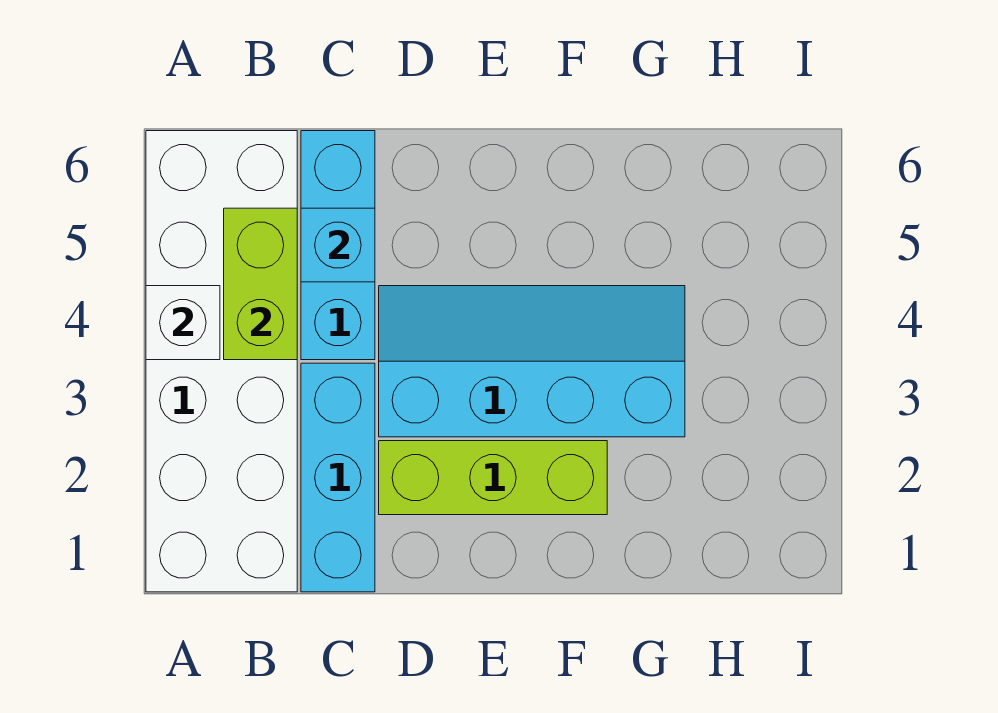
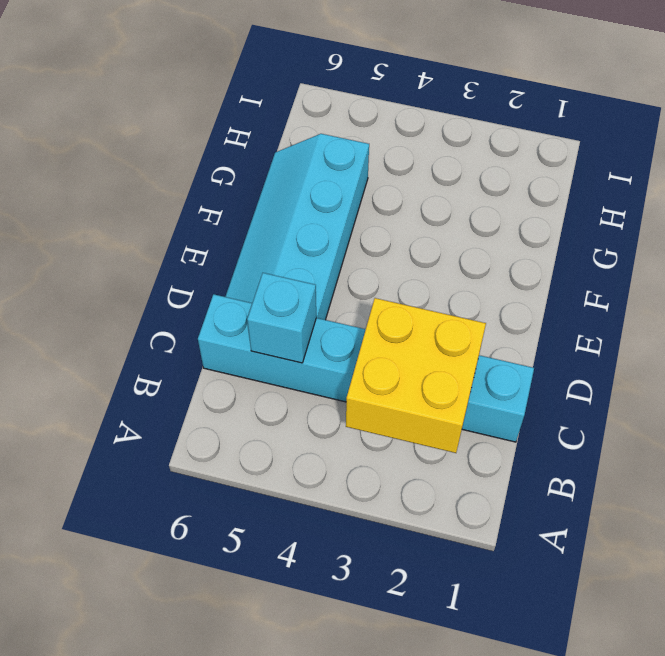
yellow brick B2:C3 level 2 -> none
cyan slope D5:G6 level 1 top 5 -> cyan slope D3:G4 level 1 top 3
none -> white brick A1:B6 level 1
none -> lime brick D2:F2 level 1

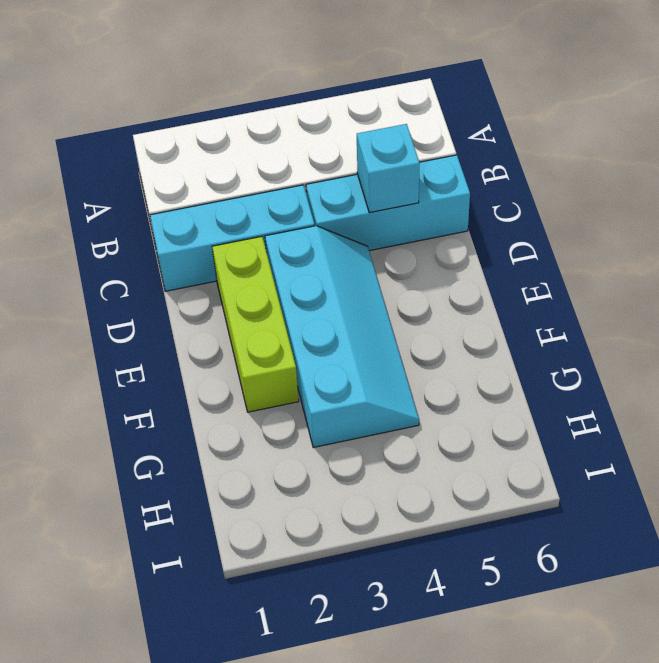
none -> white brick A4 level 2
none -> lime brick B4:B5 level 2

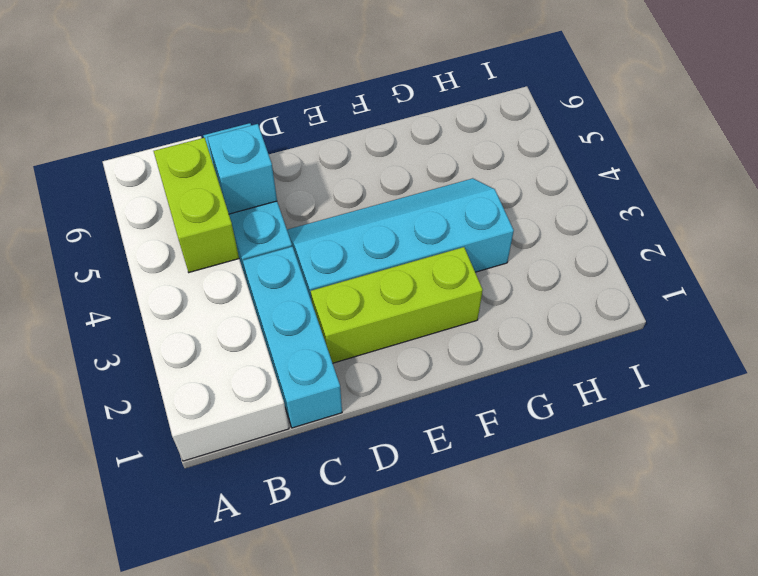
none -> white brick A4 level 2

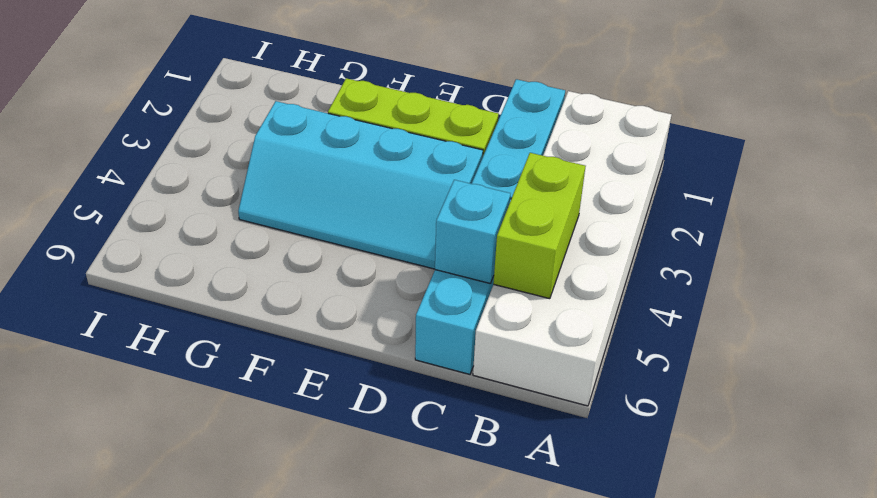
none -> white brick A4 level 2

